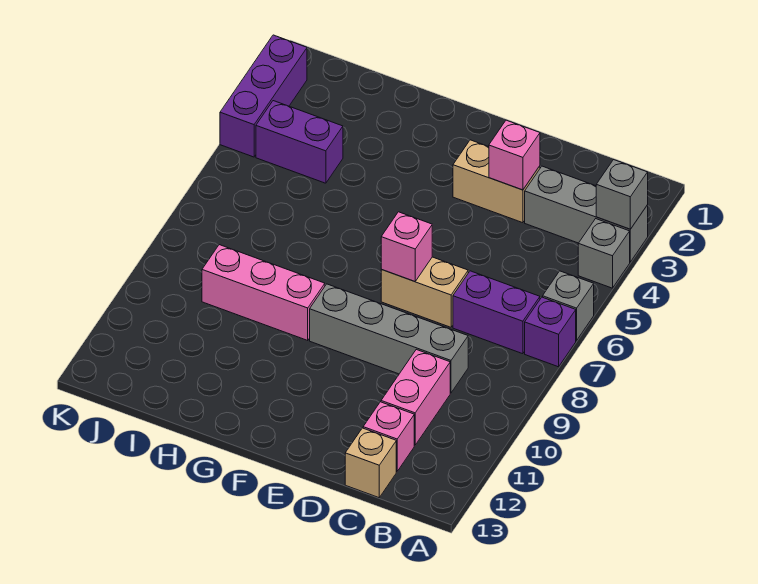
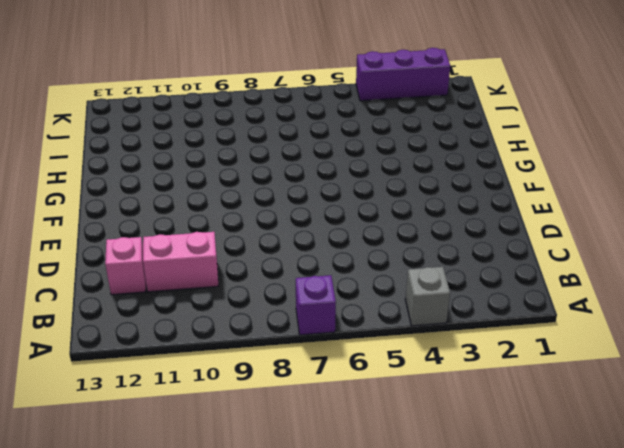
none -> grey brick A3:C3 level 1
none -> grey brick A6 level 1
none -> purple brick B7:C7 level 1

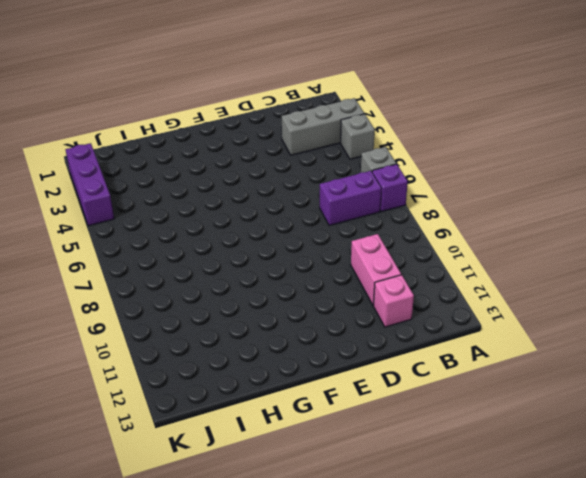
none -> grey brick C9:F9 level 1
none -> tan brick C13 level 1
none -> tan brick D3:E3 level 1

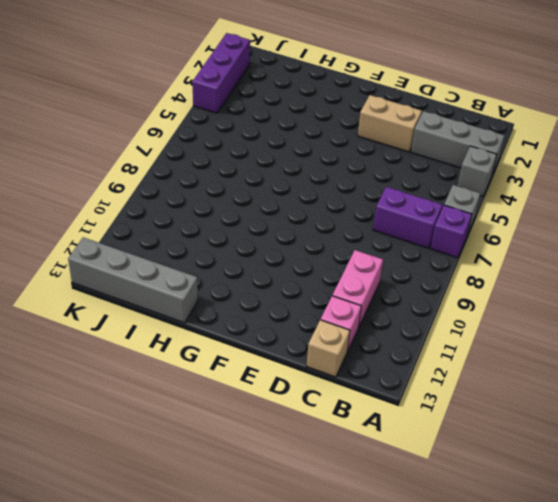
grey brick H13:K13 level 1 -> grey brick C9:F9 level 1
none -> tan brick D7:E7 level 1
none -> pink brick G9:I9 level 1
none -> purple brick I4:J4 level 1

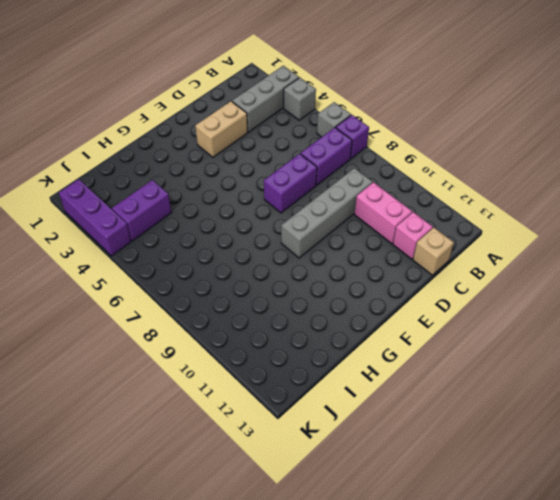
purple brick D7:E7 level 1 -> tan brick D7:E7 level 1
none -> pink brick G9:I9 level 1
none -> grey brick A3 level 2
none -> pink brick D3 level 2

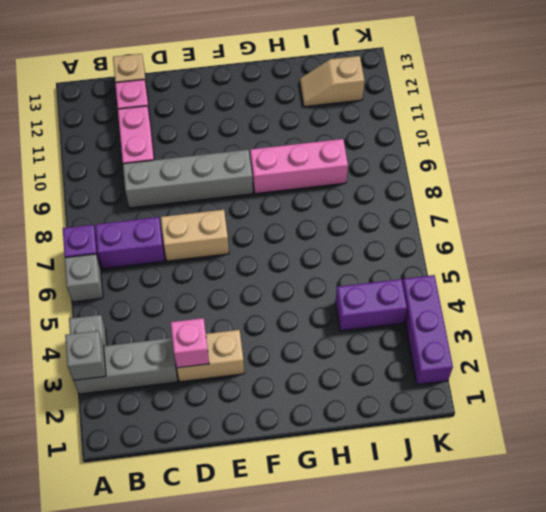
tan slope I12:J12 level 1 top J -> none
none -> pink brick E7 level 2

